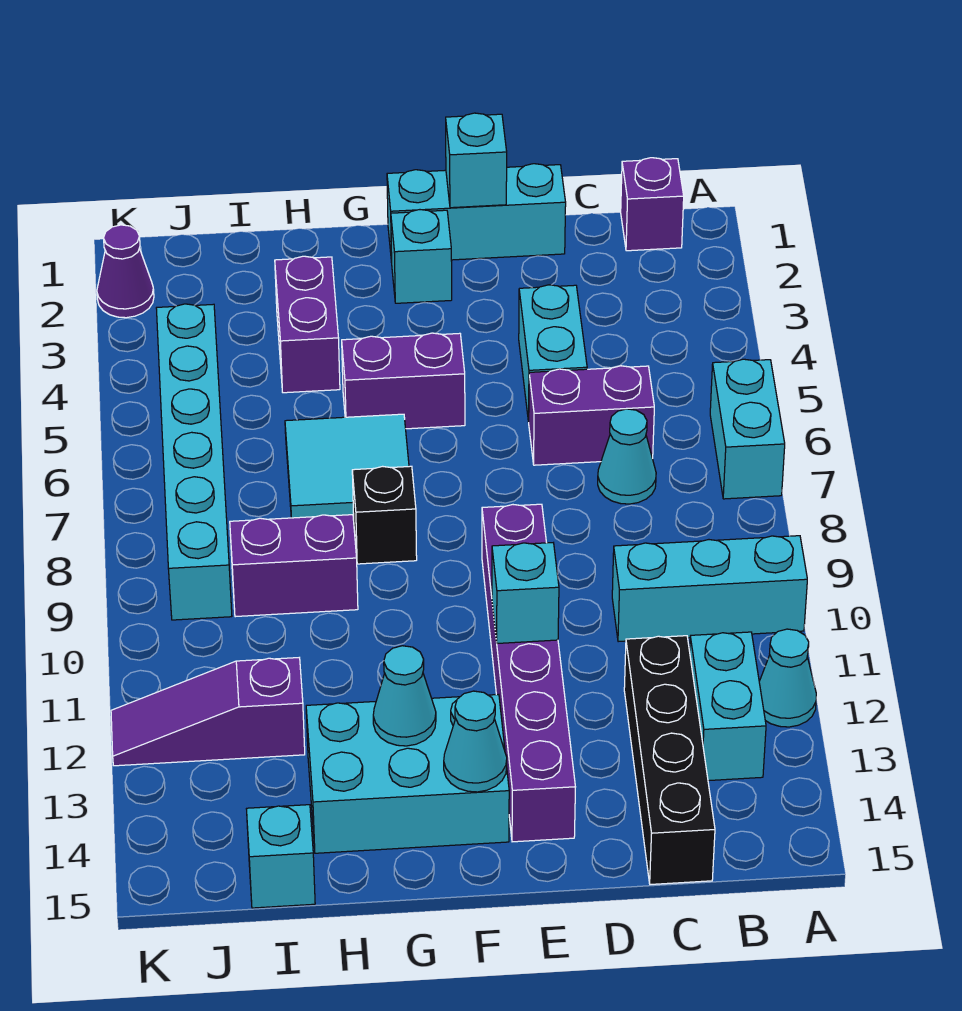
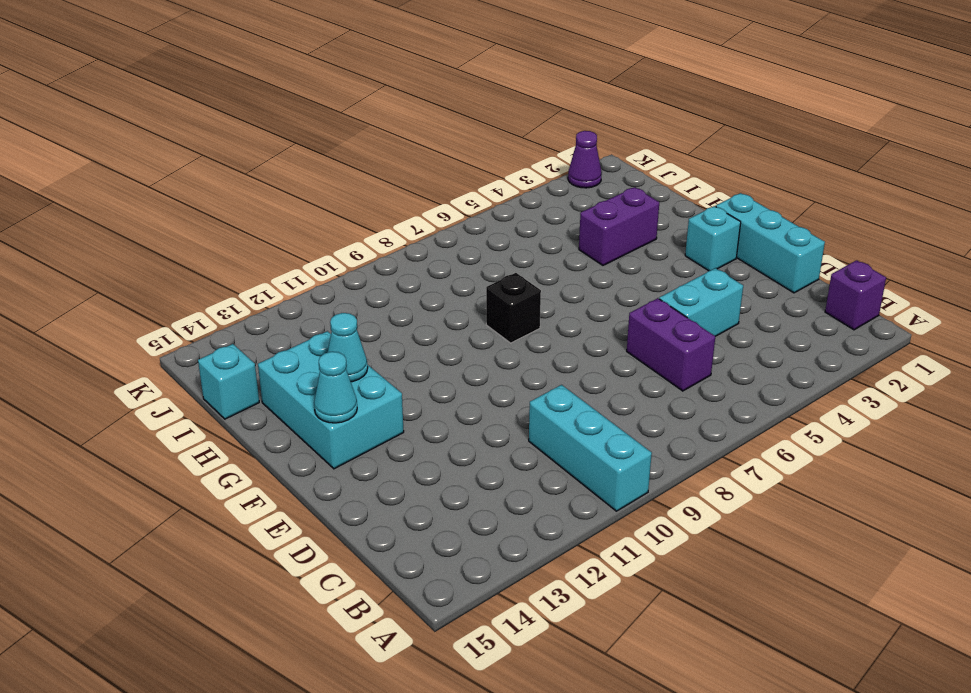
none -> cyan brick A6:A7 level 1
none -> cyan cone A12 level 1
none -> cyan brick B12:B13 level 1

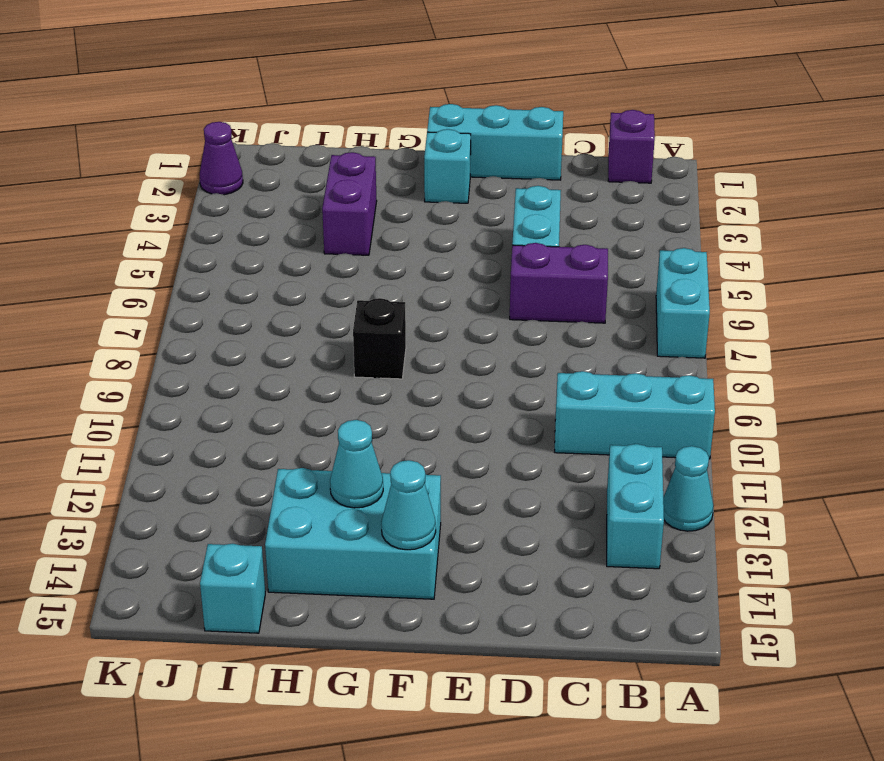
none -> cyan cone C7 level 1
none -> black brick C12:C15 level 1
none -> purple brick E9:E14 level 1

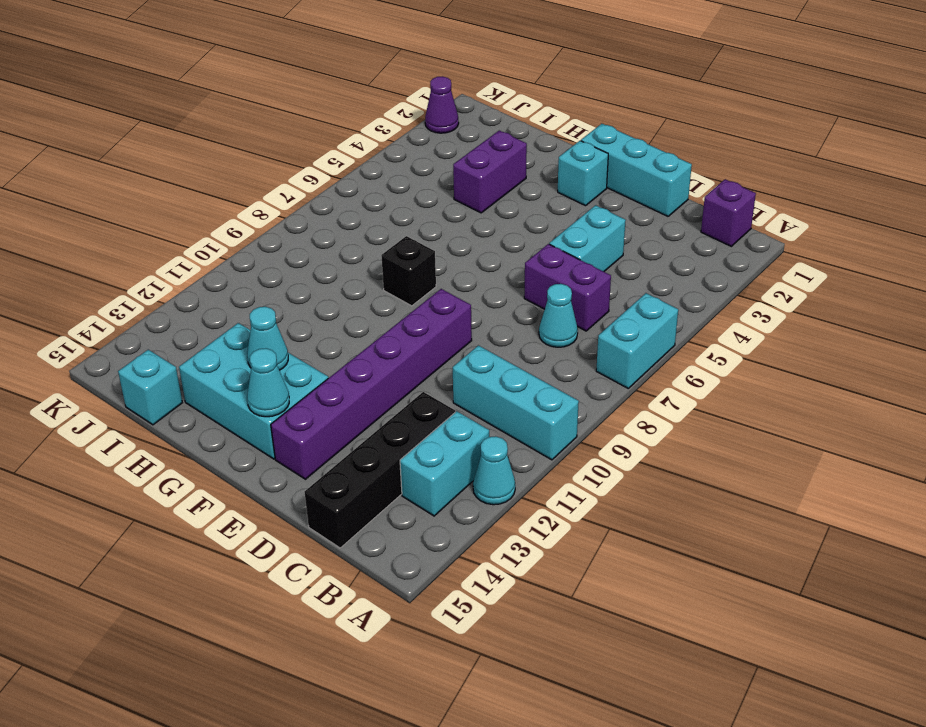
none -> purple brick F5:G5 level 1
none -> cyan tile G6:H7 level 1
none -> purple brick H9:I9 level 1

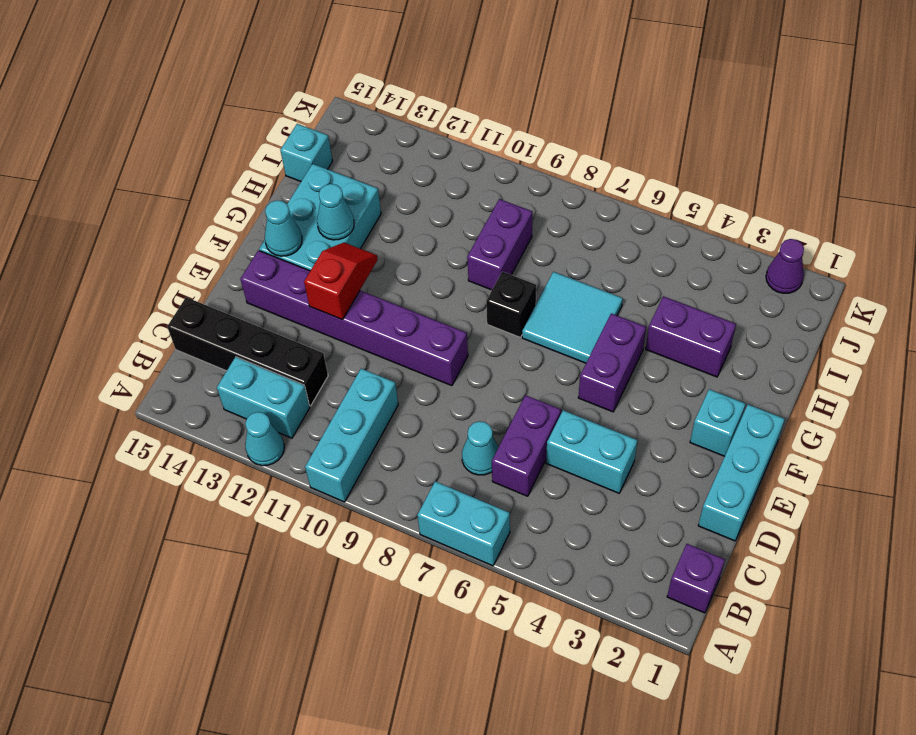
red slope E12:F12 level 2 top E -> none
none -> purple slope I12:K12 level 1 top I
none -> cyan brick J4:J9 level 1
none -> cyan brick E1 level 2

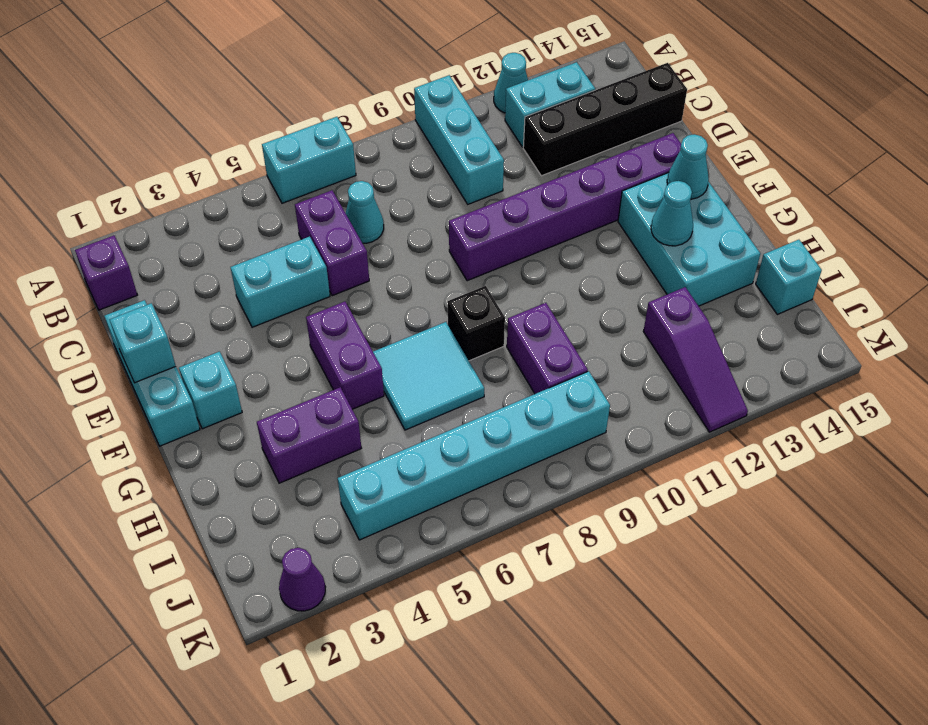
none -> cyan brick E11 level 2

